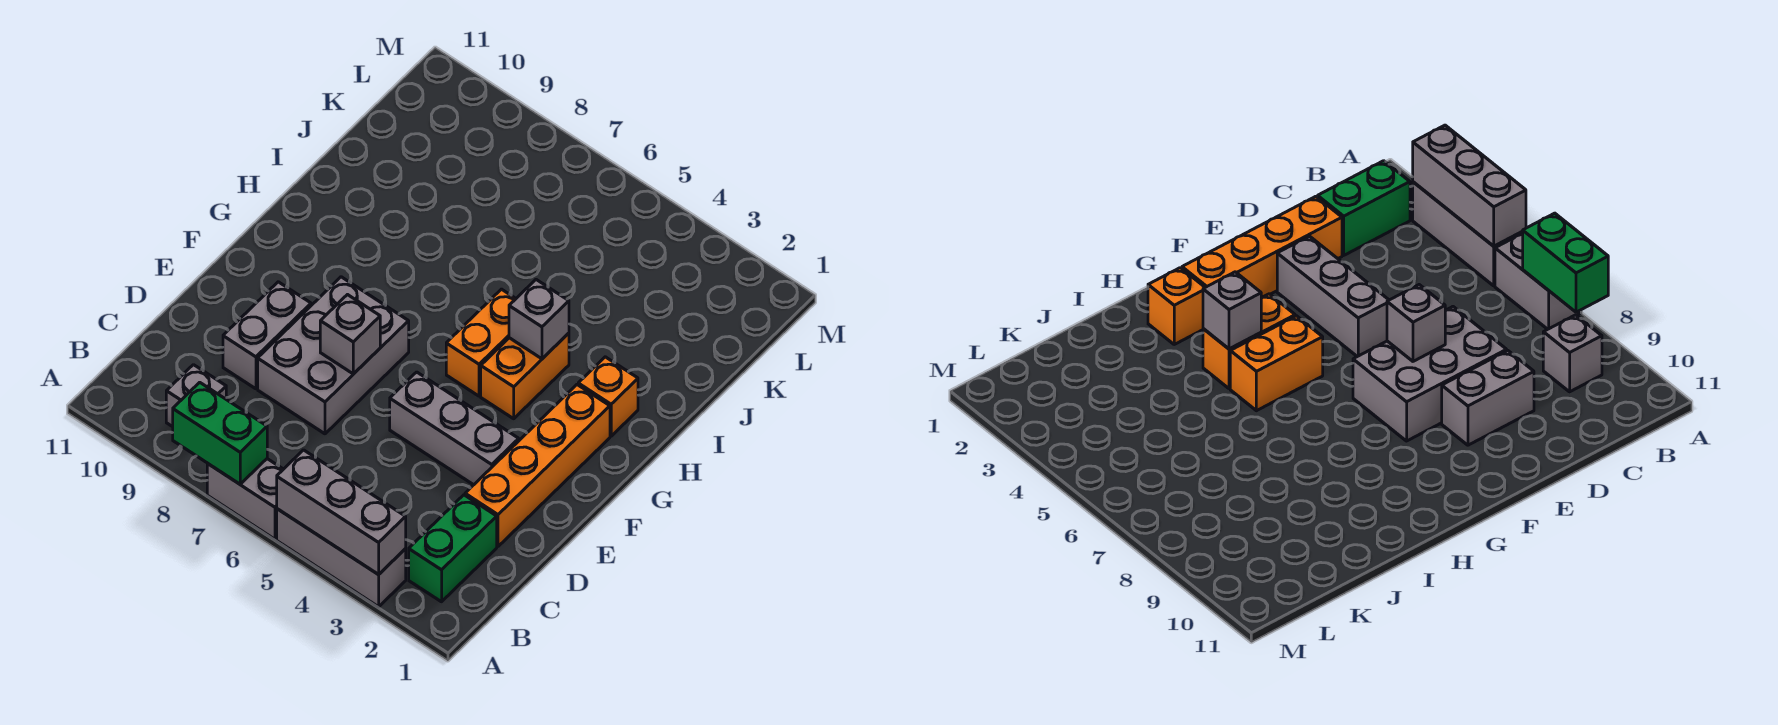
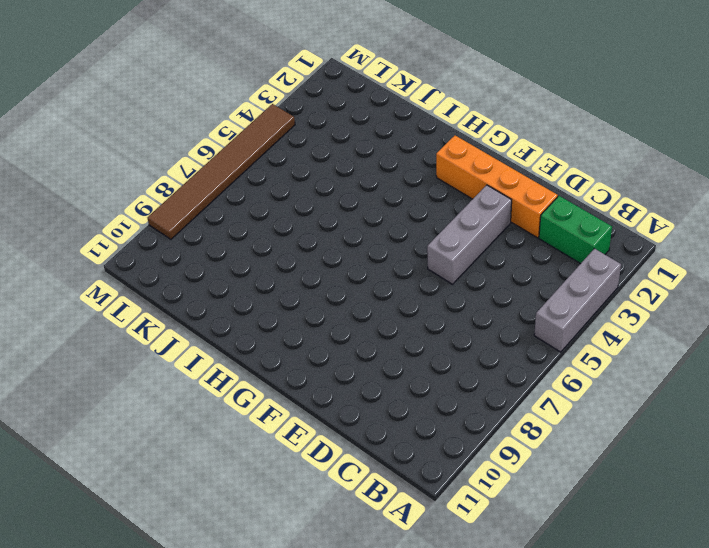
brown tile M4:M9 level 1 -> none
none -> grey brick A6:A7 level 1
none -> grey brick B9 level 1
none -> grey brick D7:F8 level 1

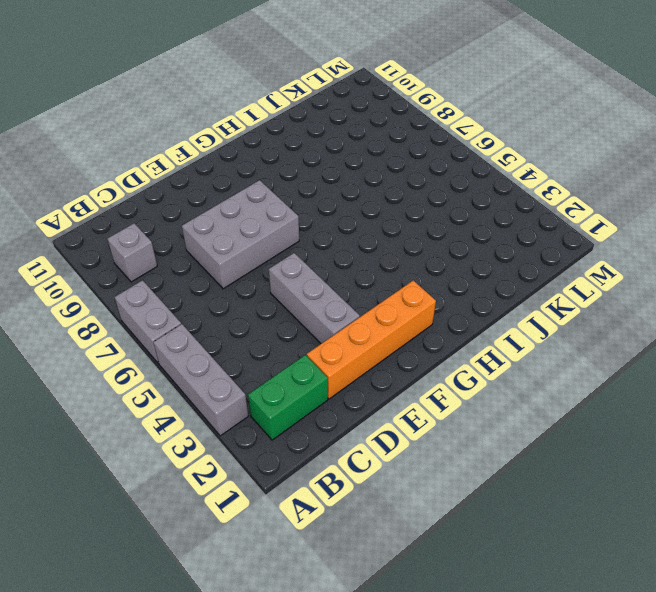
none -> grey brick D9:E9 level 1
none -> orange brick G4:H4 level 1
none -> orange brick G5:H5 level 1

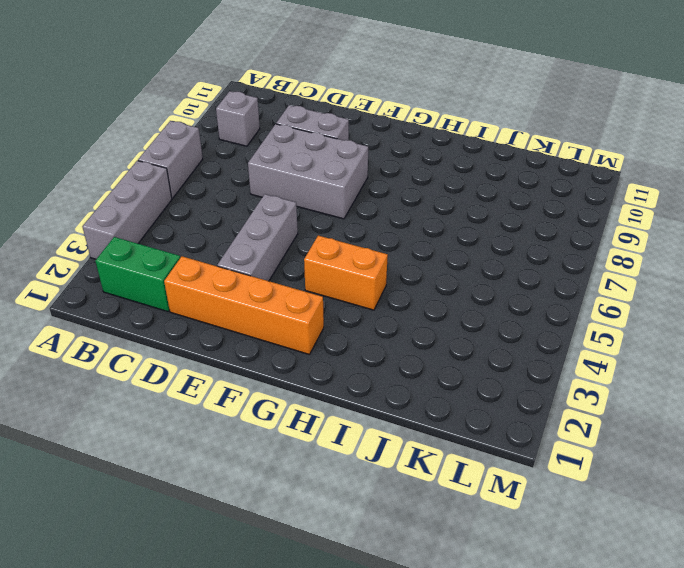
none -> orange brick G5:H5 level 1
none -> orange brick H2 level 1
none -> grey brick A3:A5 level 2

